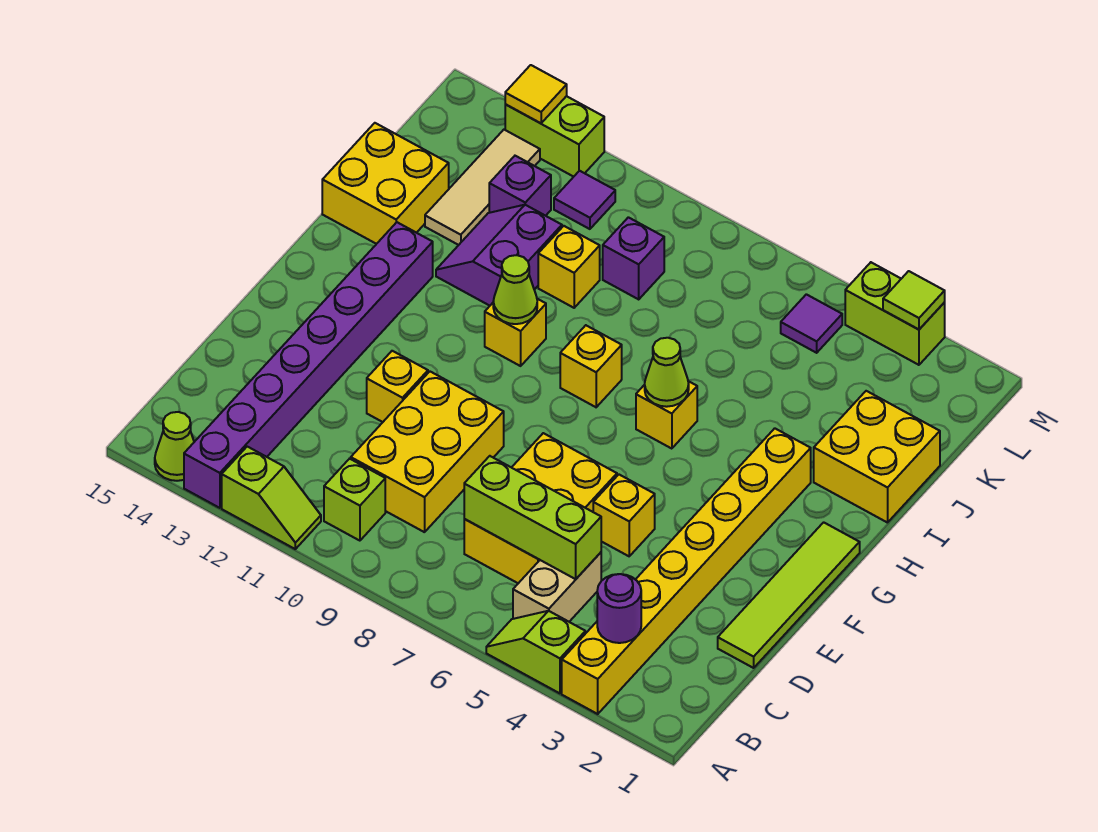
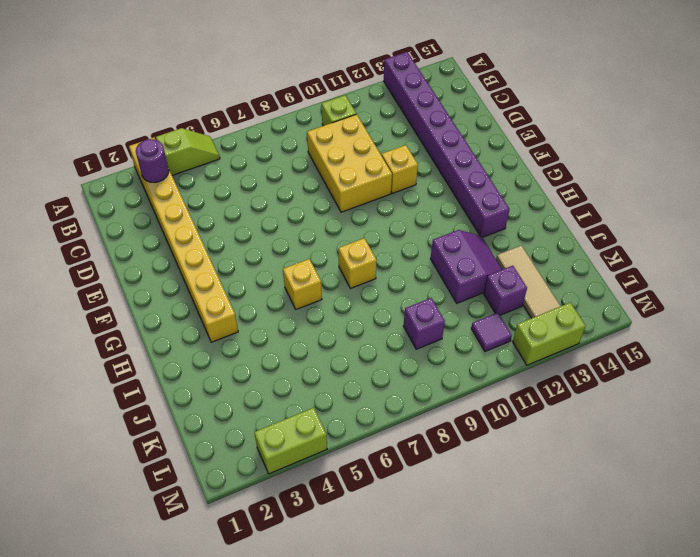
none -> lime slope A11:A12 level 1 top 12
none -> lime cone A14 level 1
none -> tan brick B5:C5 level 1
none -> yellow brick C6:E7 level 1

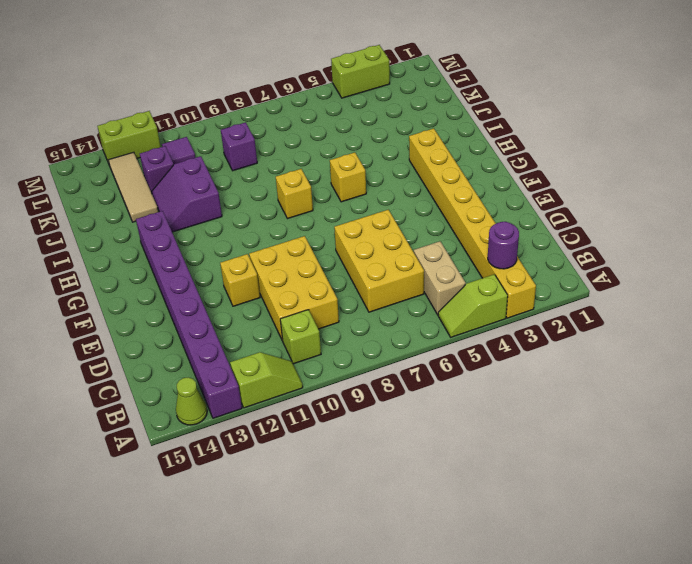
none -> lime tile D1:G1 level 1
none -> yellow brick E5 level 1
none -> yellow brick H10 level 1
none -> yellow brick I1:J2 level 1

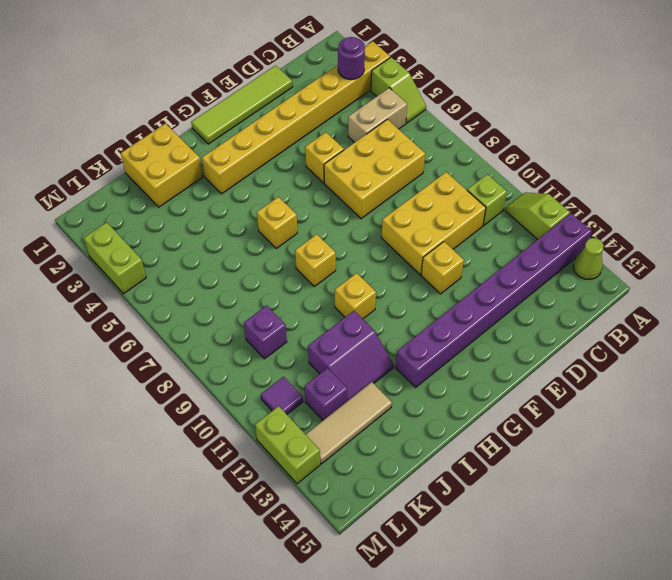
none -> yellow brick I14:J15 level 1
none -> yellow brick J10 level 1
none -> purple tile L5 level 1
none -> lime brick C5:C7 level 2

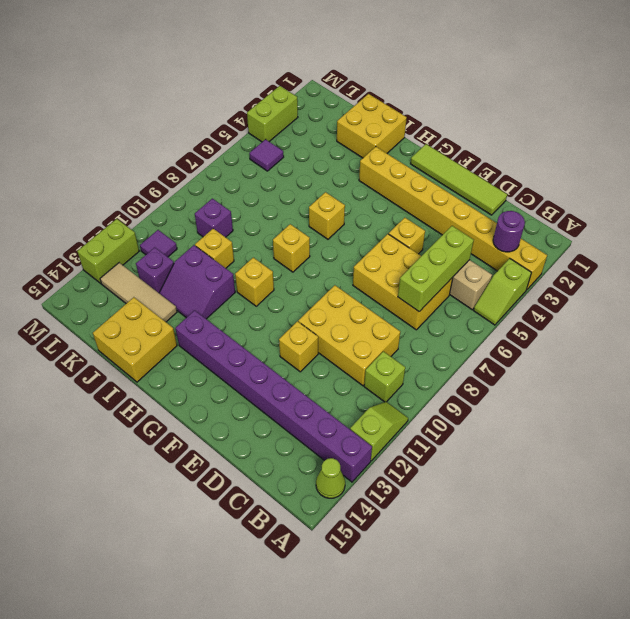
none -> lime cone H6 level 2
none -> lime cone H10 level 2
none -> lime tile M3 level 2
none -> yellow tile M13 level 2

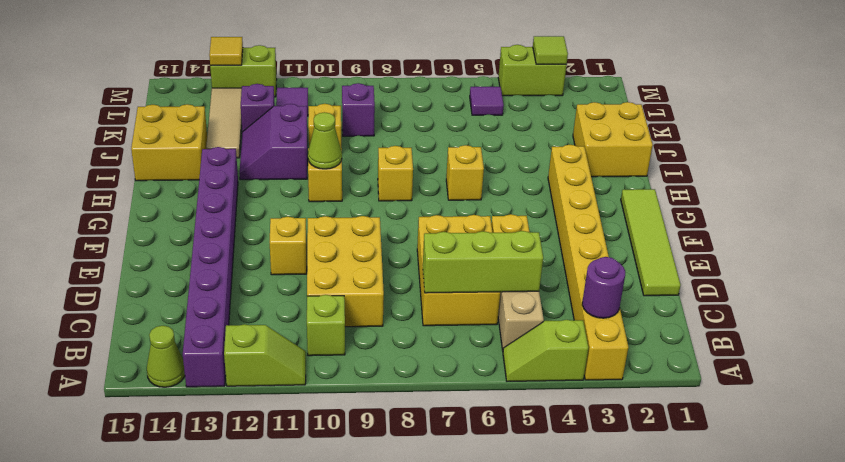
none -> lime cone H6 level 2

